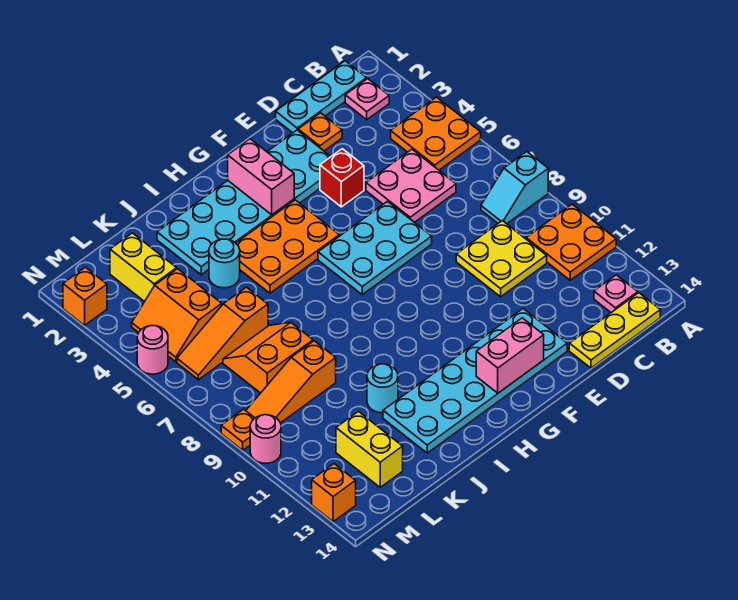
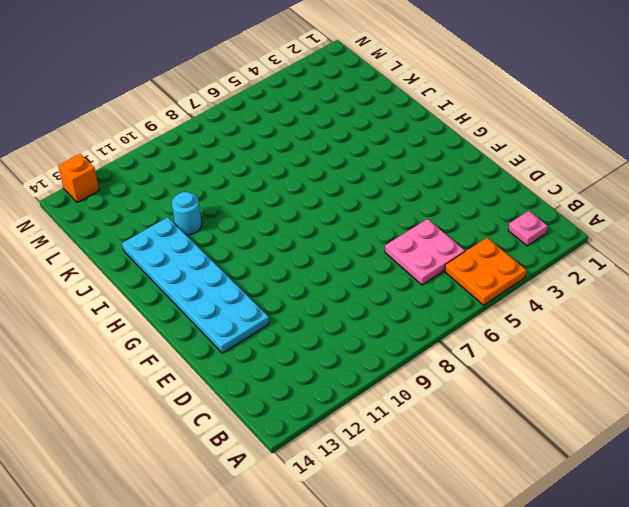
none -> cyan slope A8:B8 level 1 top A
none -> orange plate A10:B11 level 1
none -> cyan plate B1:D1 level 1
none -> pink plate B13 level 1

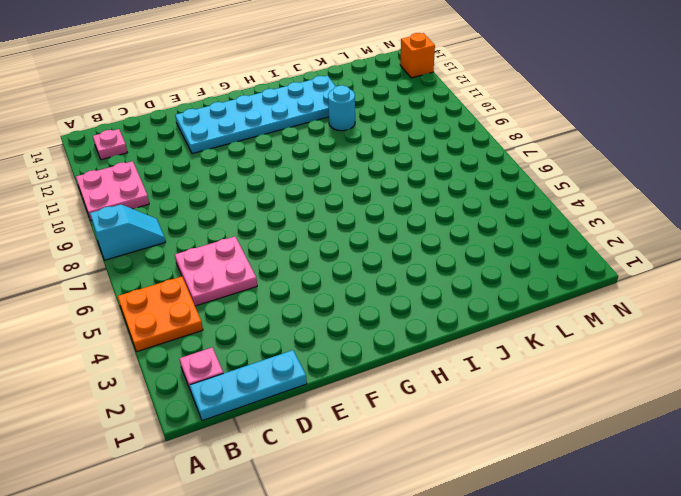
pink plate A10:B11 level 1 -> orange plate A10:B11 level 1
none -> yellow plate B14:D14 level 1
none -> yellow plate C9:D10 level 1
none -> orange plate D2 level 1
none -> cyan plate E2:J3 level 1

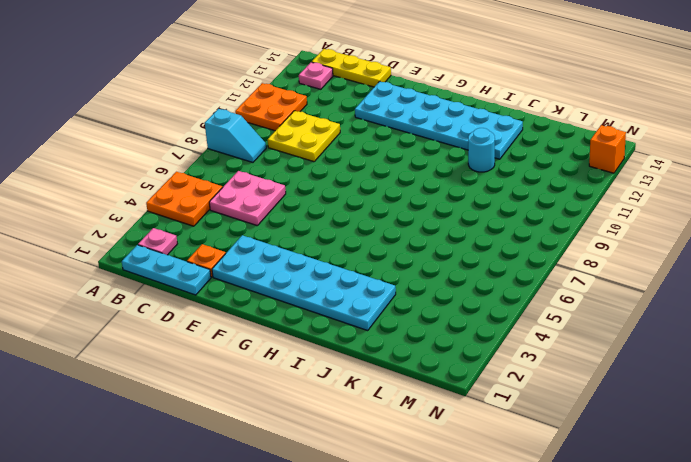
none -> red brick E4 level 1
none -> cyan plate E6:G7 level 1
none -> orange plate G4:I5 level 1
none -> cyan round brick J4 level 1

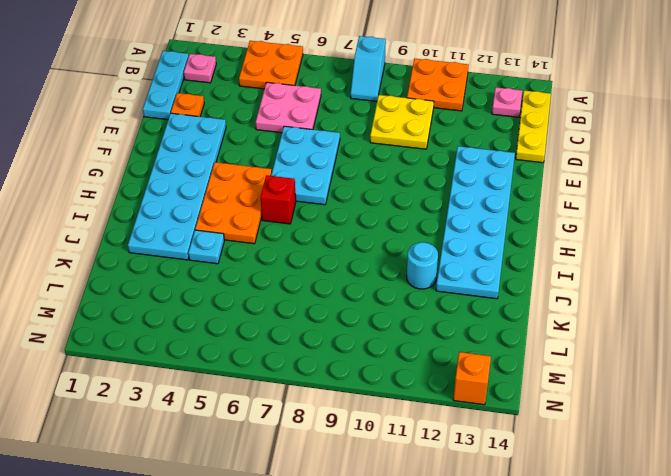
red brick H6 level 1 -> red brick E4 level 1
cyan plate J4 level 1 -> cyan round brick J4 level 1
none -> orange slope K6:M6 level 1 top K
none -> orange slope K7:L8 level 1 top 8
none -> orange slope K9:M9 level 1 top K
none -> yellow brick L2:L3 level 1

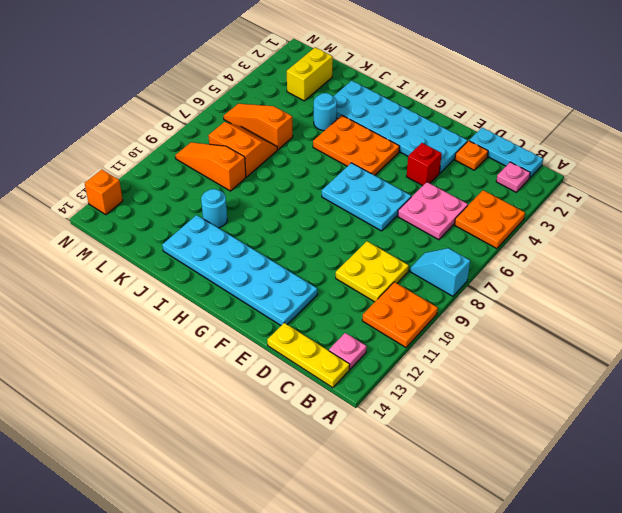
none -> orange slope L4:M5 level 1 top L
none -> yellow brick L12:L13 level 1
none -> orange brick N2 level 1
none -> pink round brick N5 level 1

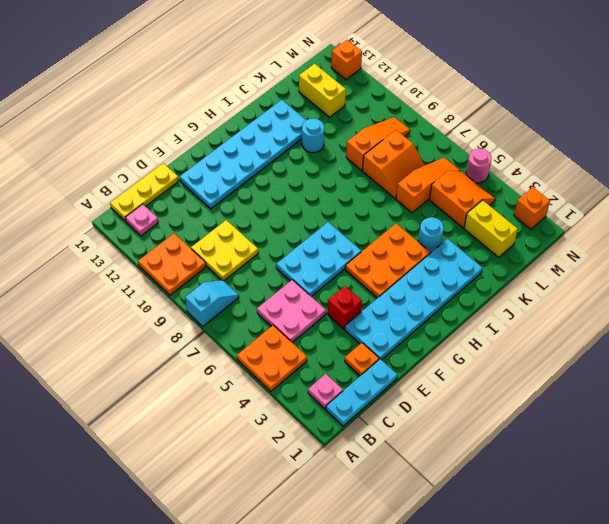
none -> orange plate N9 level 1
none -> pink round brick N10 level 1
none -> pink brick F13:G13 level 2
none -> pink brick G2:G3 level 2

